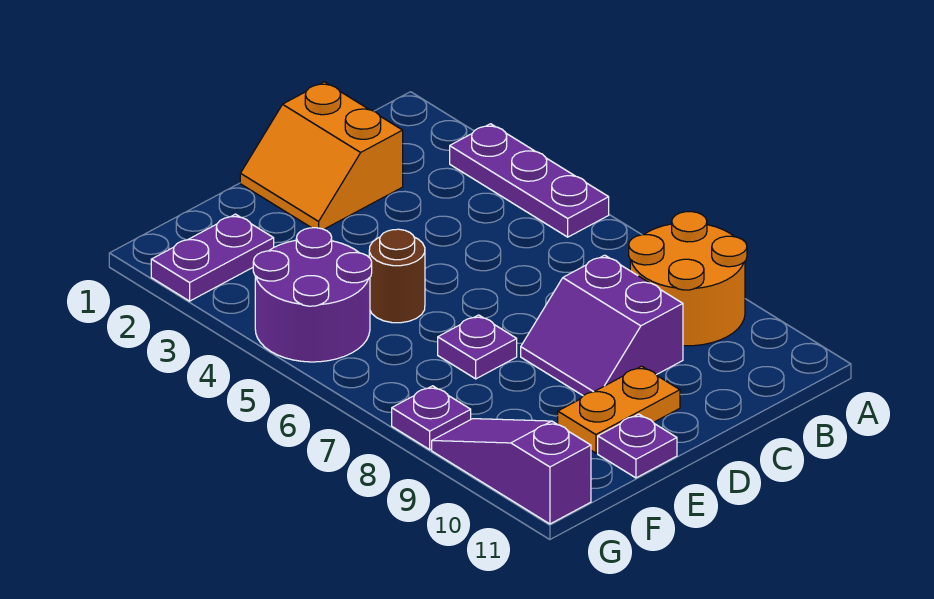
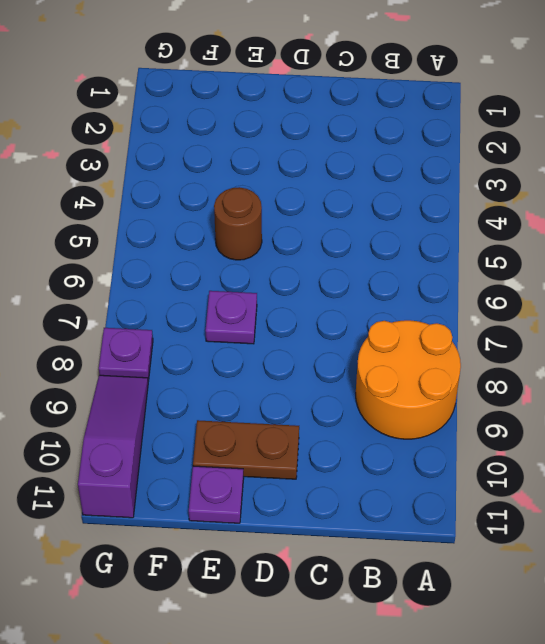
brown plate D10:E10 level 1 -> orange plate D10:E10 level 1
none -> purple plate A3:A5 level 1
none -> orange slope C1:D2 level 1 top C
none -> purple slope C8:D9 level 1 top C

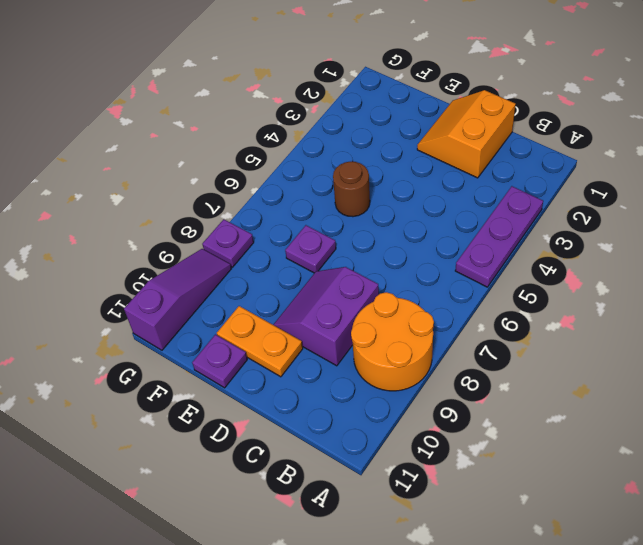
none -> purple plate F2:G2 level 1
none -> purple round brick F4:G5 level 1

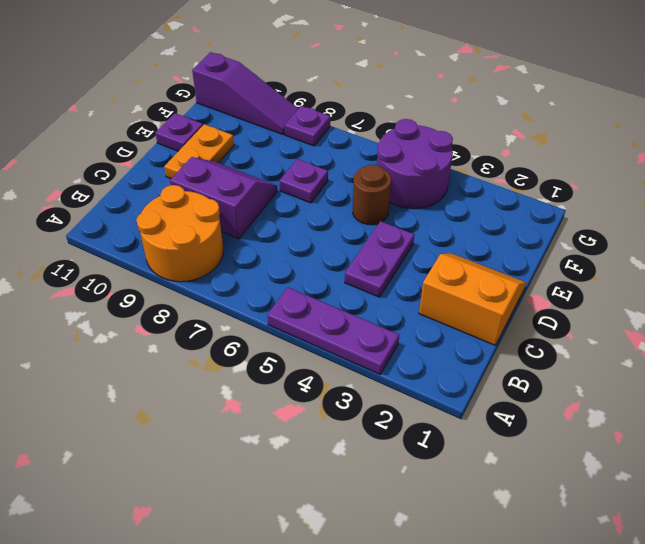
purple plate C4:D4 level 1 -> purple plate F2:G2 level 1

